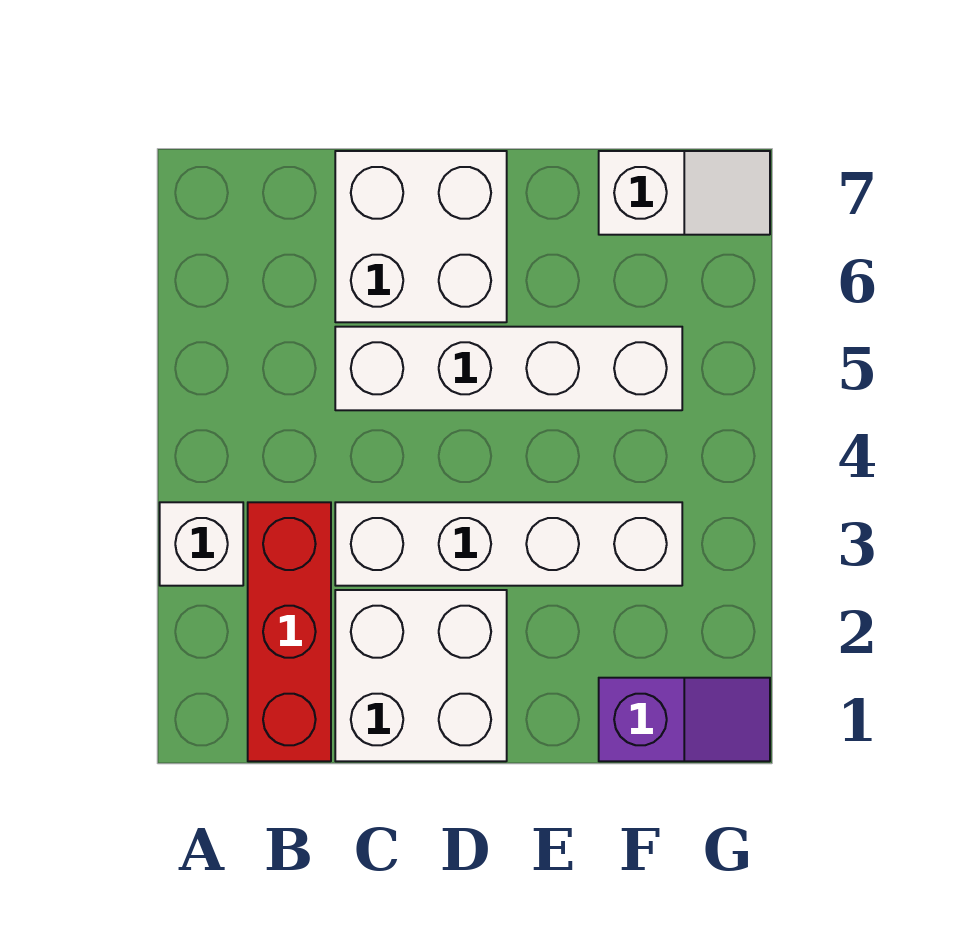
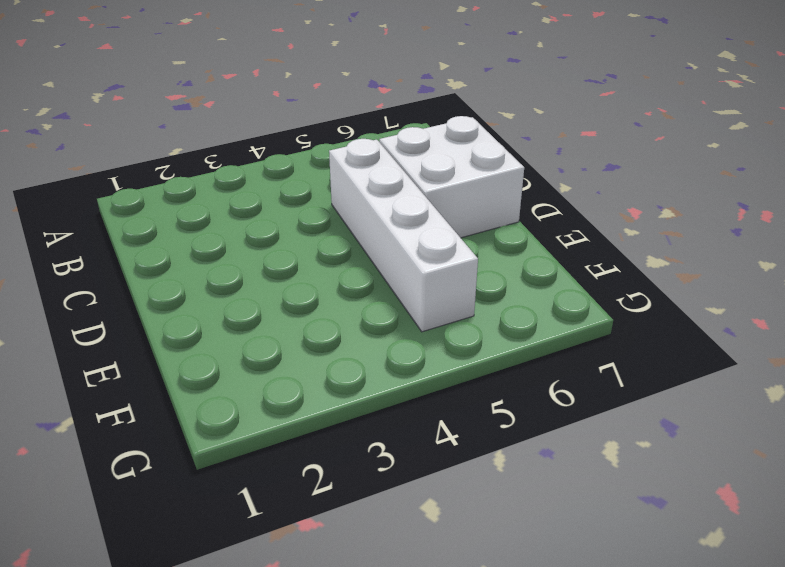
none -> white brick A3 level 1
none -> red brick B1:B3 level 1

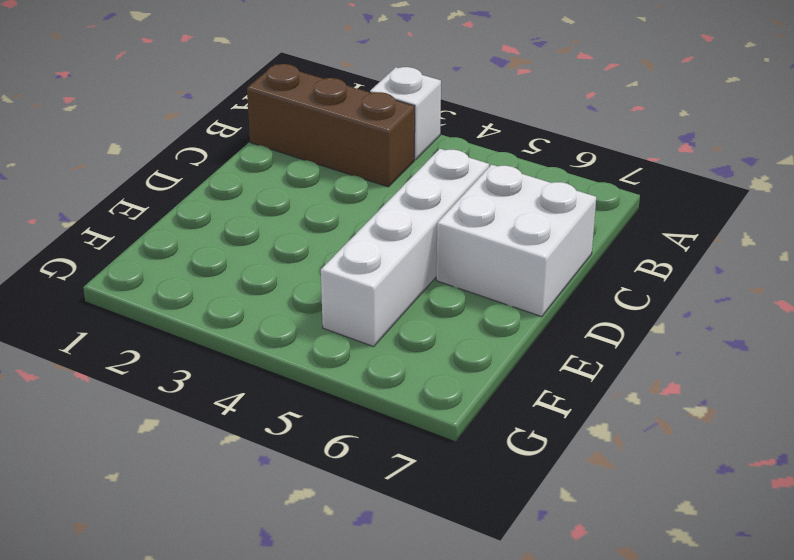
brown brick B1:B3 level 1 -> red brick B1:B3 level 1
none -> white brick C1:D2 level 1
none -> white brick C3:F3 level 1

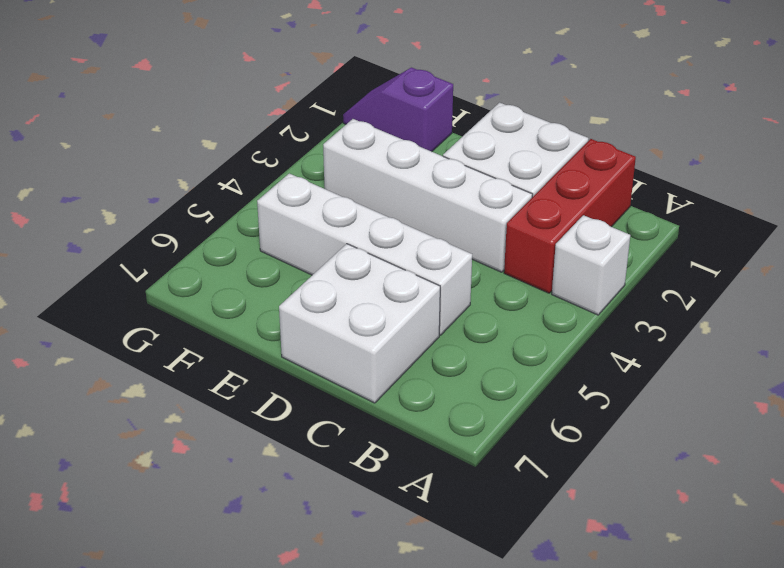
none -> white slope F7:G7 level 1 top F

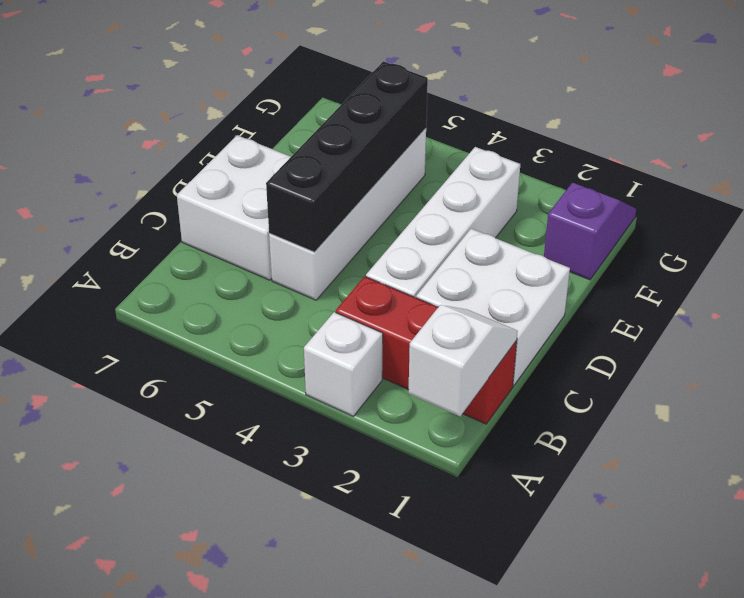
white slope A1:B1 level 2 top A -> white slope F7:G7 level 1 top F
black brick C5:F5 level 2 -> none

